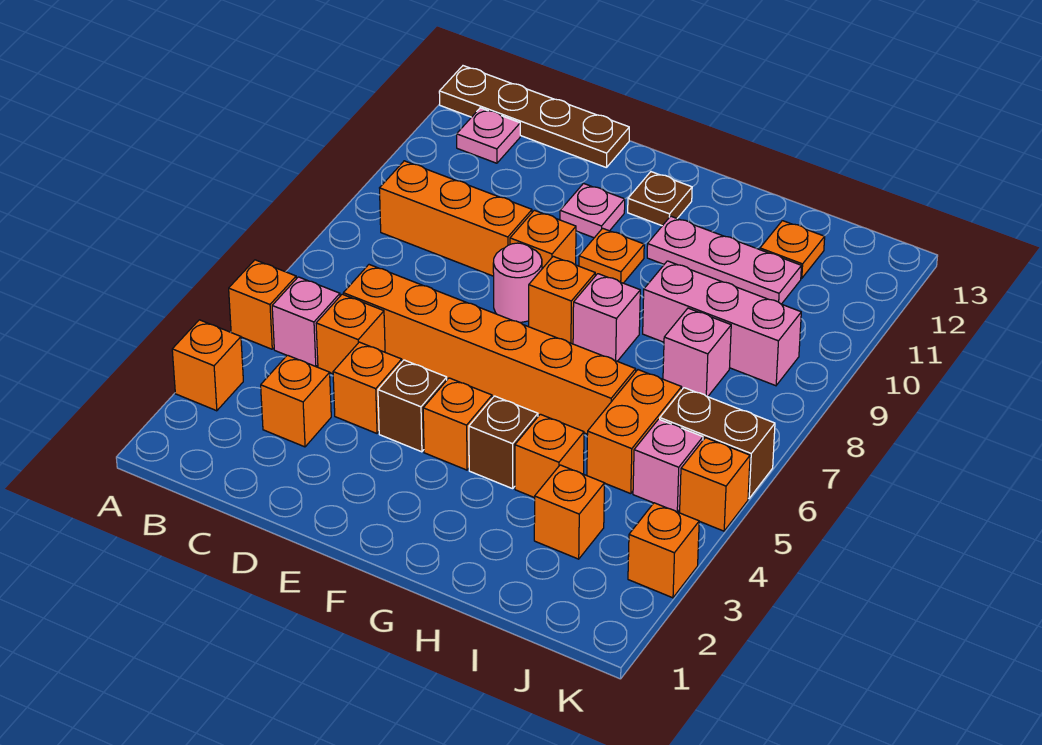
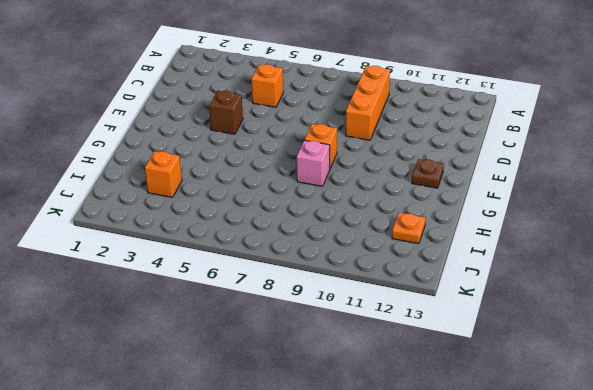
none -> orange brick A3 level 1
none -> orange brick A5 level 1
none -> brown plate A13:D13 level 1
none -> pink brick B5 level 1

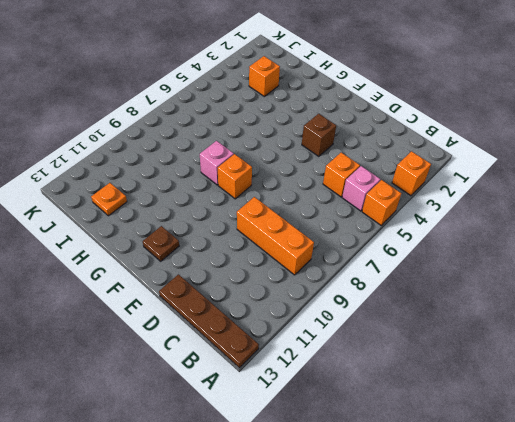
none -> pink plate B12 level 1
none -> orange brick C3 level 1
none -> orange brick C6:H6 level 1
none -> orange brick D4 level 1

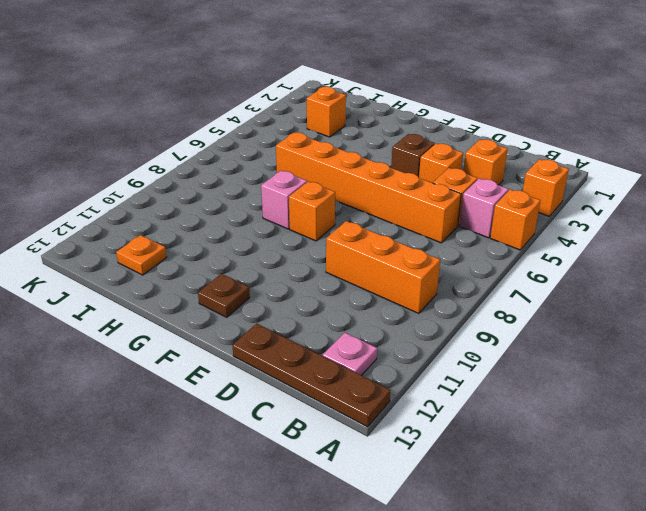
none -> pink round brick E8 level 1
none -> orange brick E9 level 1
none -> pink plate E11 level 1
none -> orange brick F4 level 1

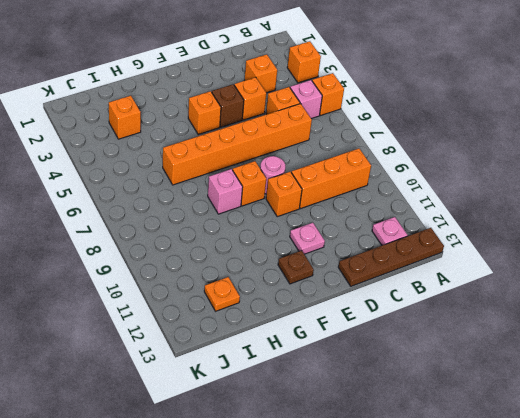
none -> orange plate F10 level 1
none -> brown brick G4 level 1
none -> pink plate G11:I11 level 1
none -> orange brick H4 level 1

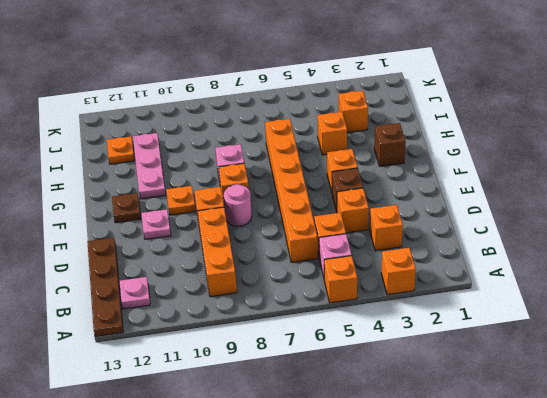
brown brick G2 level 1 -> brown brick G4 level 1
none -> pink brick H9:J9 level 1
none -> orange brick I5:I6 level 1
none -> pink brick I8 level 1
none -> pink brick J5 level 1

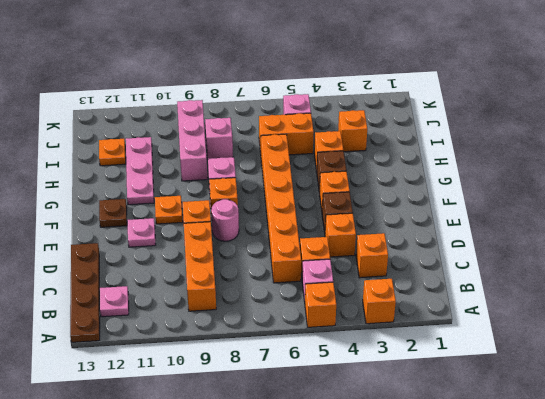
none -> brown brick J6:K6 level 1
none -> orange brick K3 level 1
none -> orange brick K5 level 1

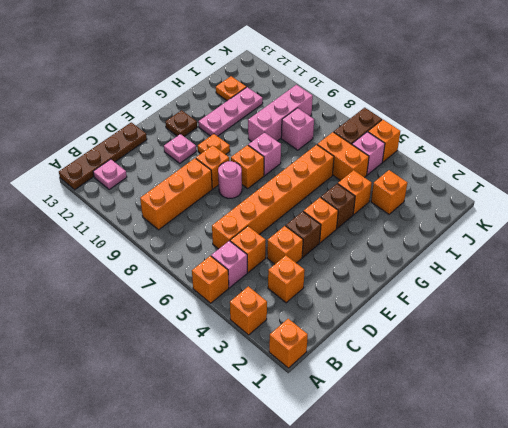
orange brick A1 level 1 -> orange brick K3 level 1

